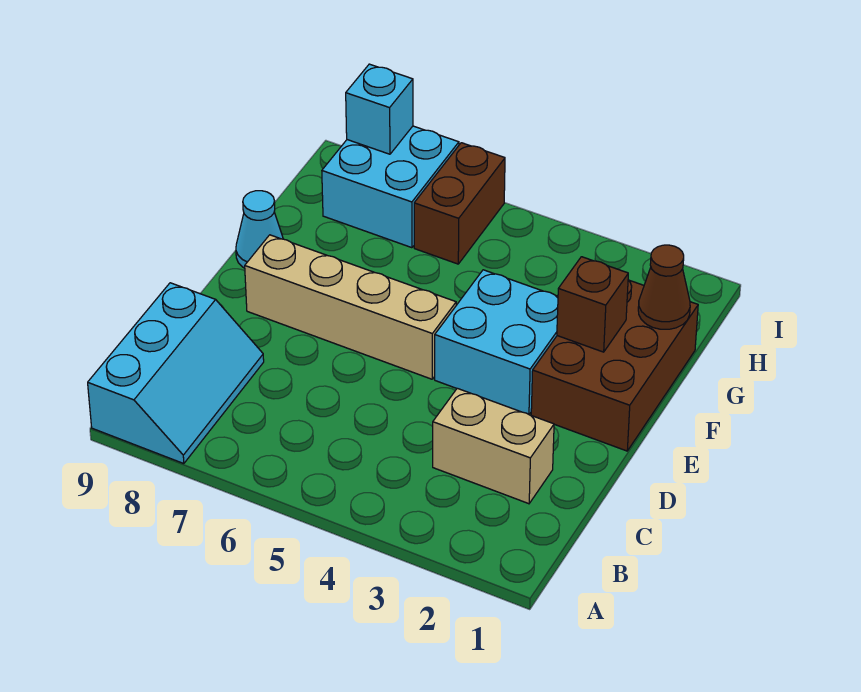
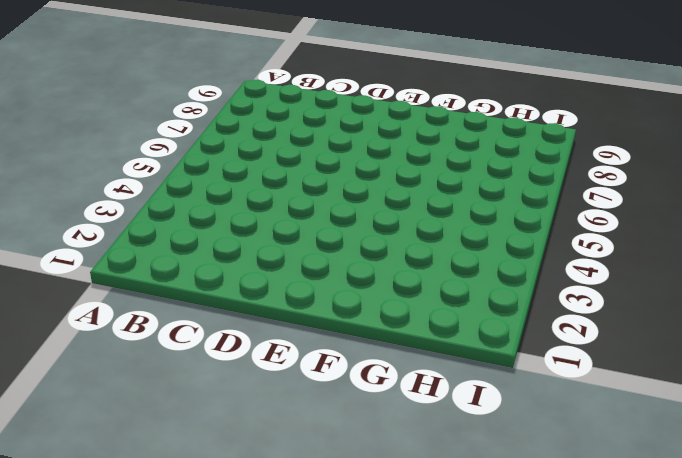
none -> cyan slope A8:C9 level 1 top 9
none -> tan brick C2:C3 level 1

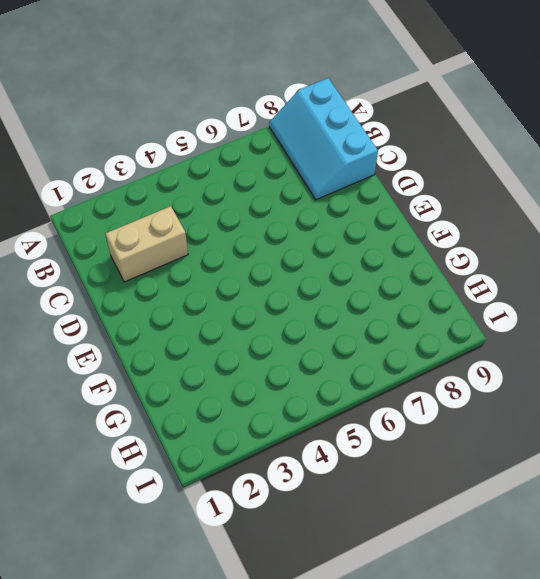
none -> brown brick E1:G2 level 1
none -> cyan brick E3:F4 level 1

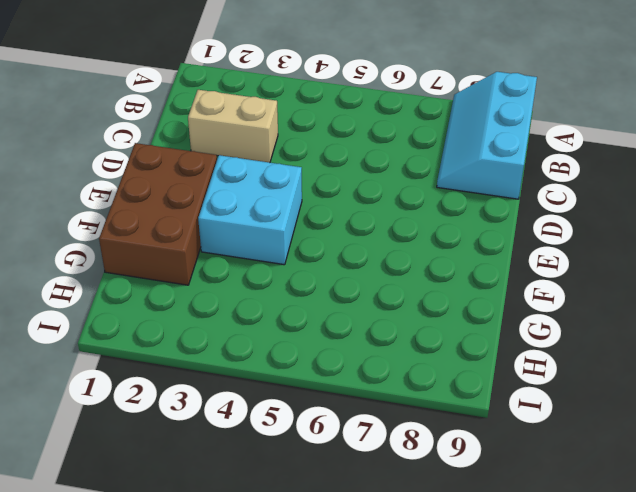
none -> tan brick E5:E8 level 1
none -> cyan cone F9 level 1

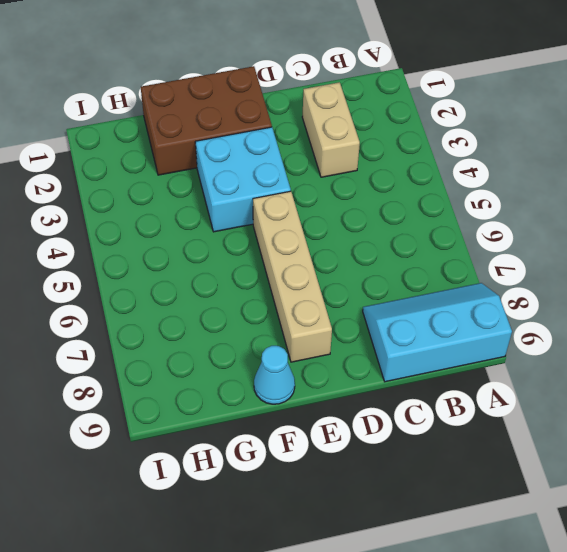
none -> brown brick H6:I6 level 1
none -> cyan brick H7:I8 level 1

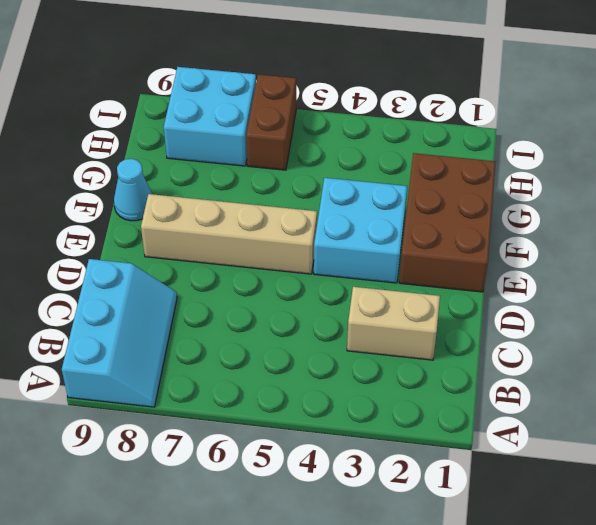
none -> brown brick F2 level 2
none -> brown cone G1 level 2

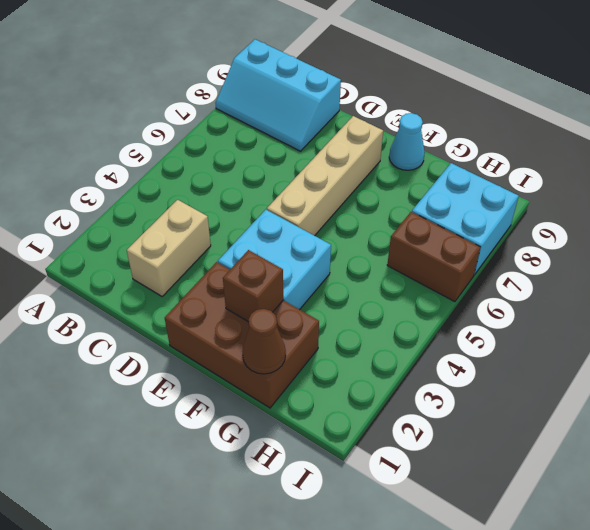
none -> cyan brick I8 level 2

